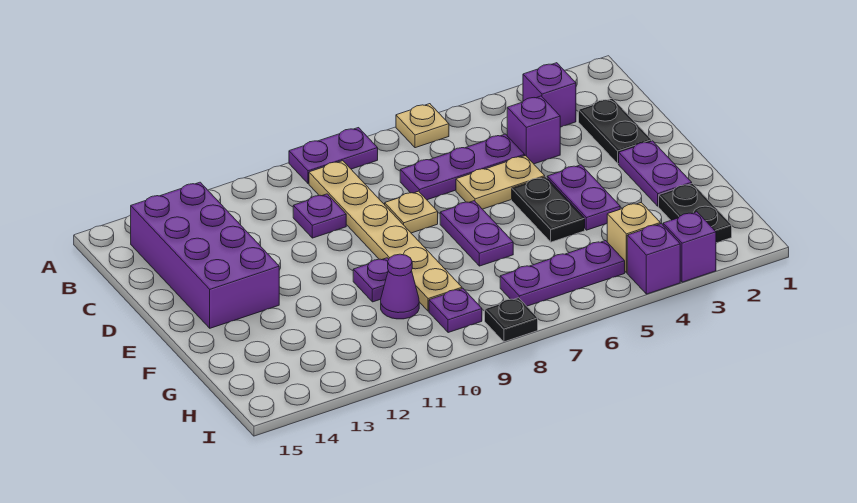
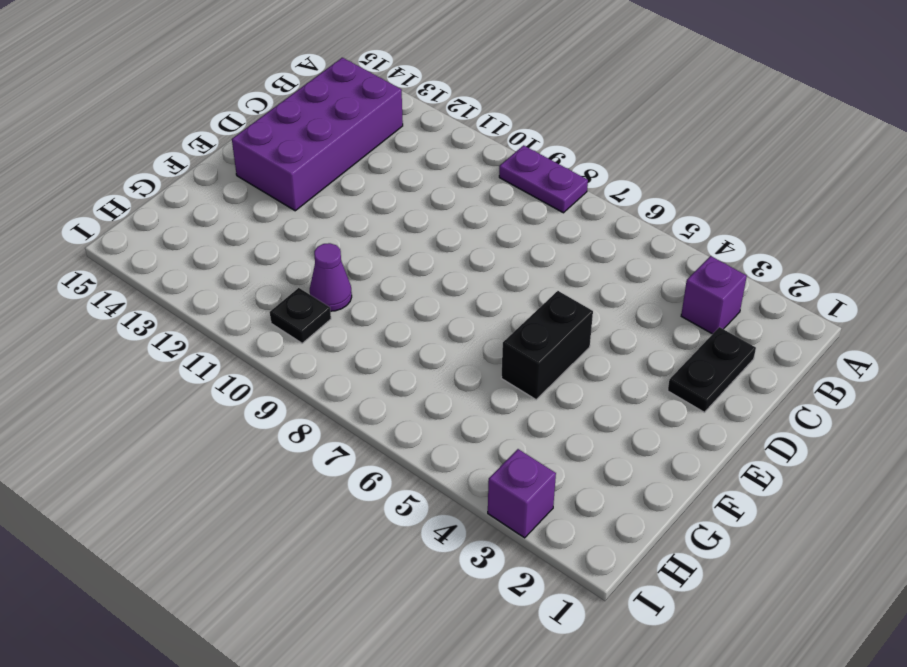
black brick E5:F5 level 1 -> black plate E5:F5 level 1
black plate H10 level 1 -> black plate I8 level 1
none -> tan plate A6 level 1
none -> tan plate B9:G9 level 1
none -> purple brick C4 level 1

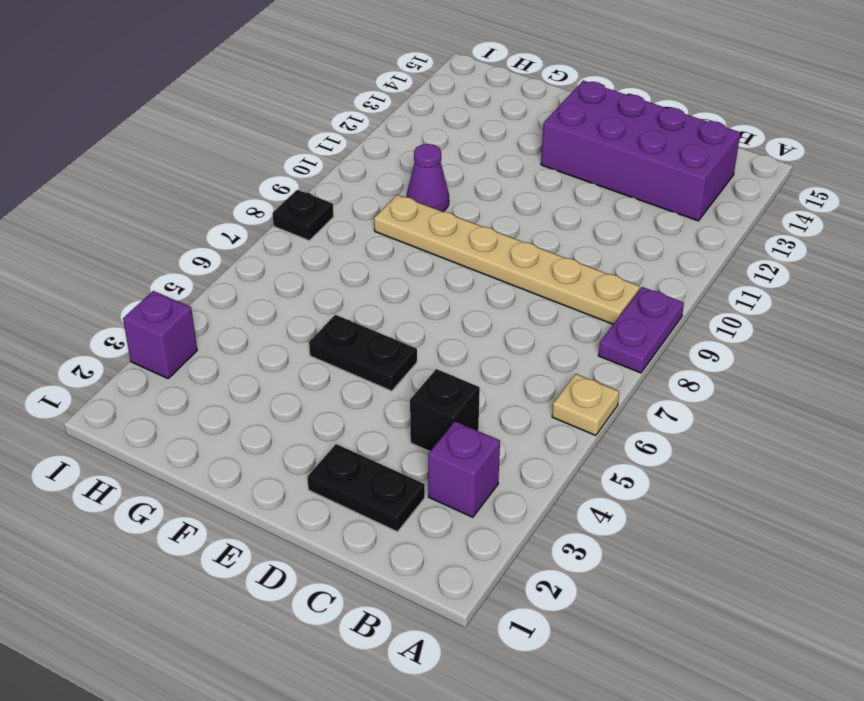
black brick C4 level 1 -> purple brick C4 level 1
none -> purple plate C5:C7 level 1
none -> purple plate C10 level 1
none -> tan plate D5:D6 level 1

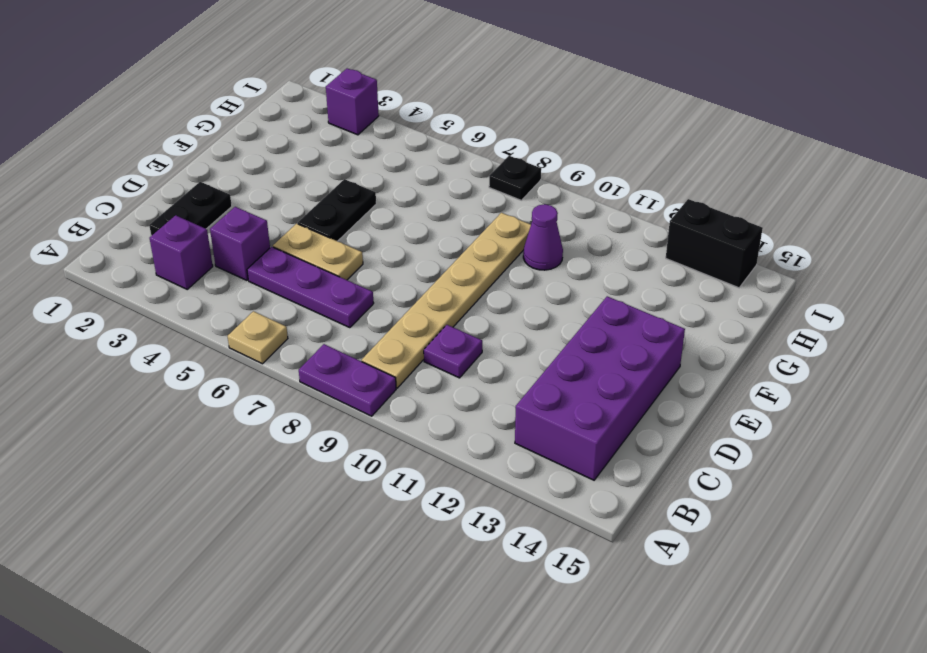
black brick I13:I14 level 1 -> none
none -> tan plate D8 level 1
none -> purple plate E2:F2 level 1
none -> purple plate E4:F4 level 1

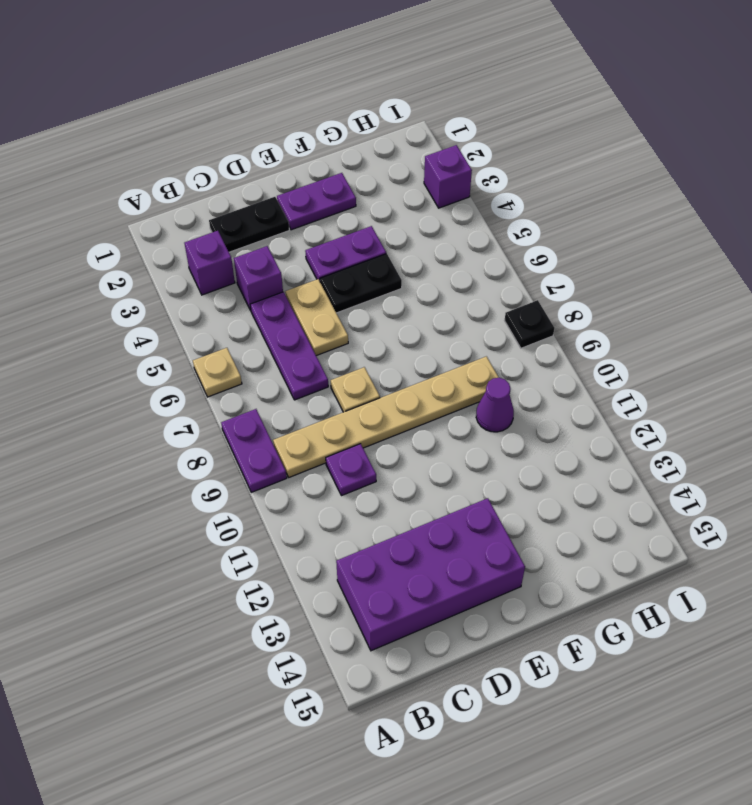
none -> purple plate E7:F7 level 1
none -> purple plate F10 level 1
none -> black plate G2:H2 level 1

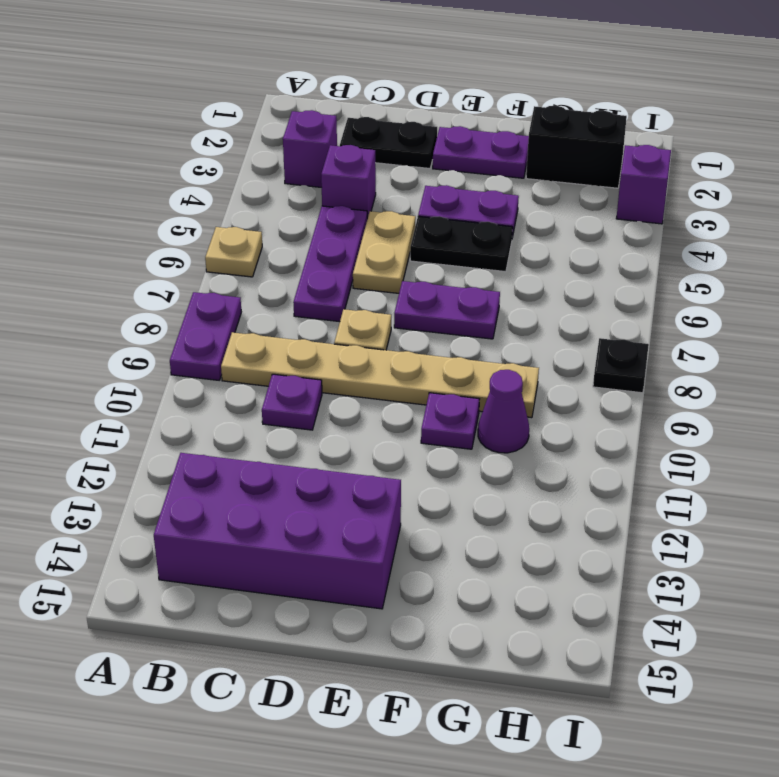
black brick G2:H2 level 1 -> black plate G2:H2 level 1
none -> tan brick H4 level 1
none -> purple plate H5:H7 level 1
none -> purple plate H9 level 1

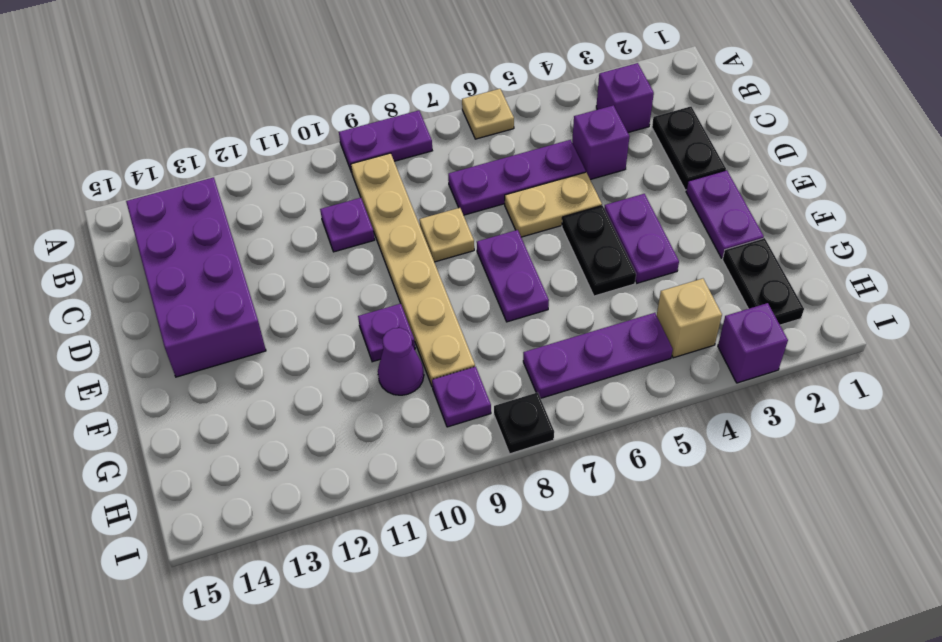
none -> purple brick I4 level 1

